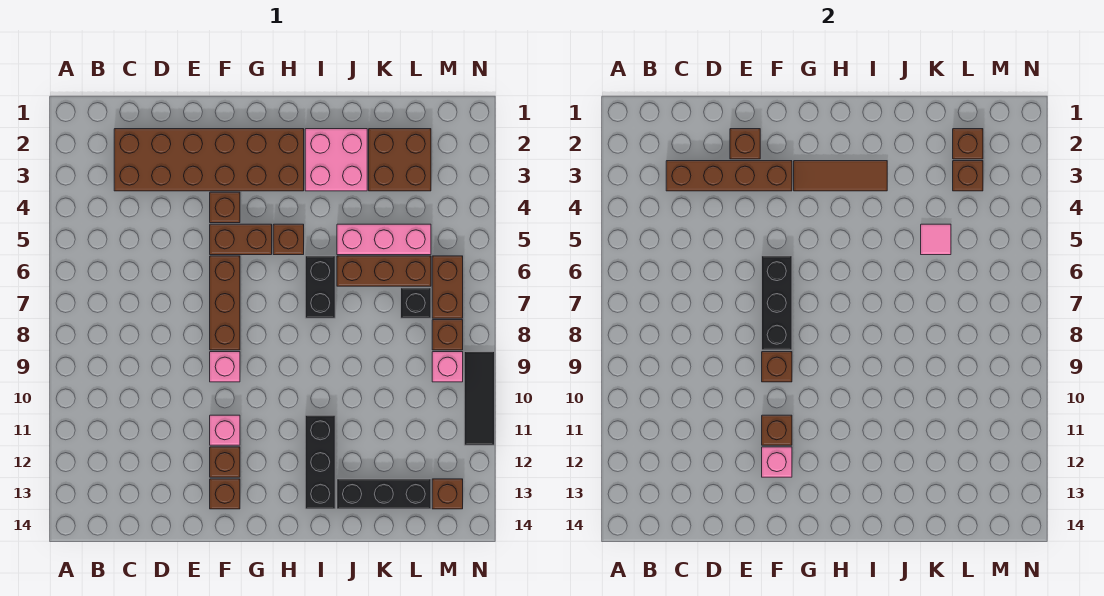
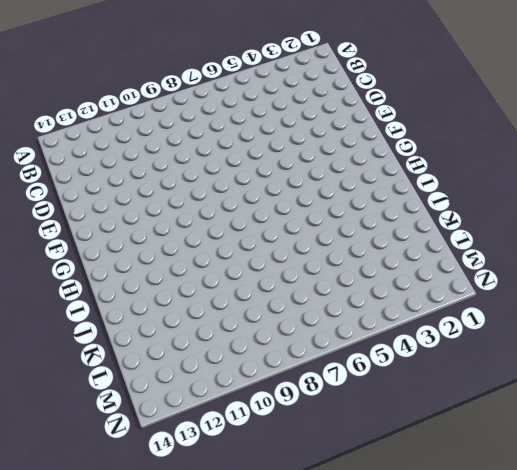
none -> brown brick C2:H3 level 1
none -> brown brick F4 level 1
none -> brown brick F5:G5 level 1
none -> brown brick F6:F8 level 1

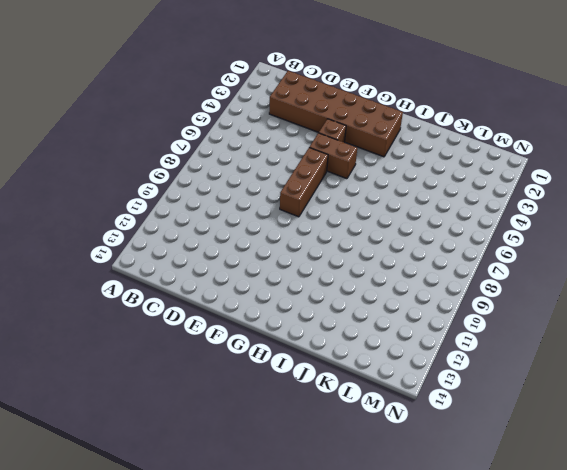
none -> pink brick F9 level 1
none -> pink brick F11 level 1
none -> brown brick F12 level 1
none -> brown brick F13 level 1

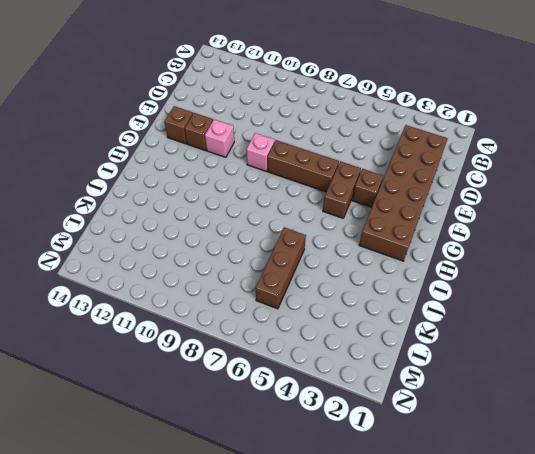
none -> brown brick H5 level 1
none -> pink brick I2:J3 level 1
none -> black brick I6:I7 level 1
none -> black brick I11:I13 level 1

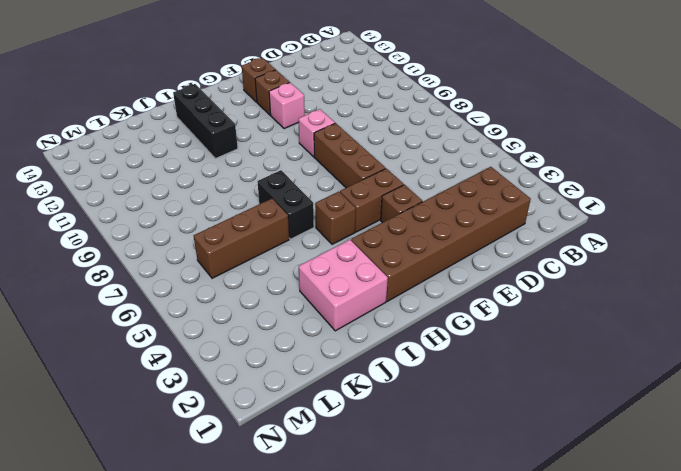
none -> pink brick J5:L5 level 1
none -> black brick J13:L13 level 1
none -> brown brick K2:L3 level 1
none -> black brick L7 level 1

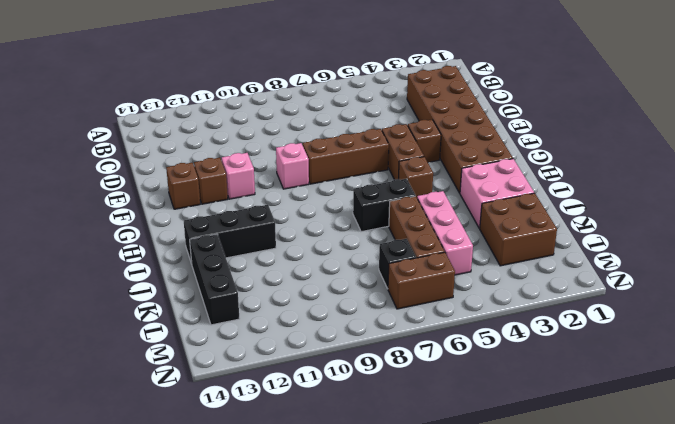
none -> brown brick M8 level 1
none -> pink brick M9 level 1
none -> brown brick M13 level 1
none -> black tile N9:N11 level 1

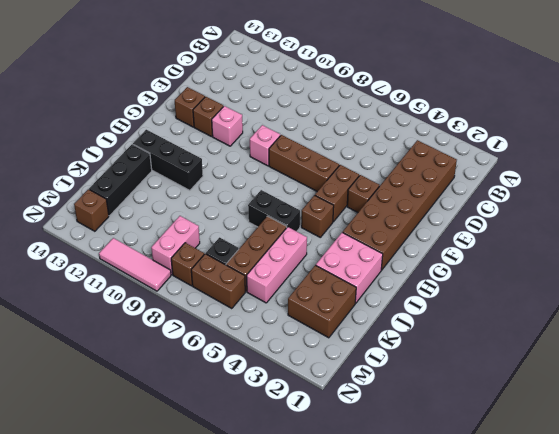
pink brick L9:M9 level 1 -> pink brick M9 level 1
pink tile N9:N11 level 1 -> black tile N9:N11 level 1
none -> brown brick C3:F3 level 2
none -> brown brick E2 level 2
none -> black brick F6:F8 level 2
none -> brown brick F9 level 2

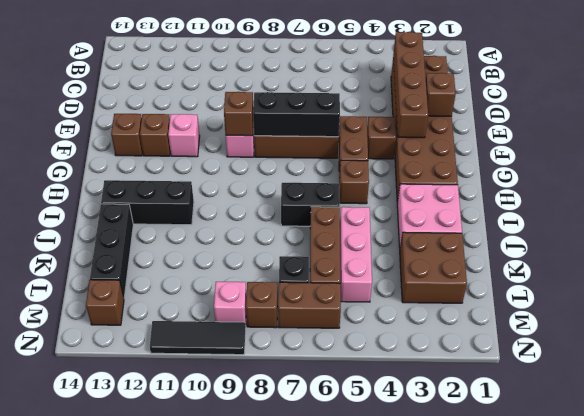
none -> brown brick F11 level 2
none -> pink brick F12 level 2
none -> brown tile G3:I3 level 2
none -> pink tile K5 level 2

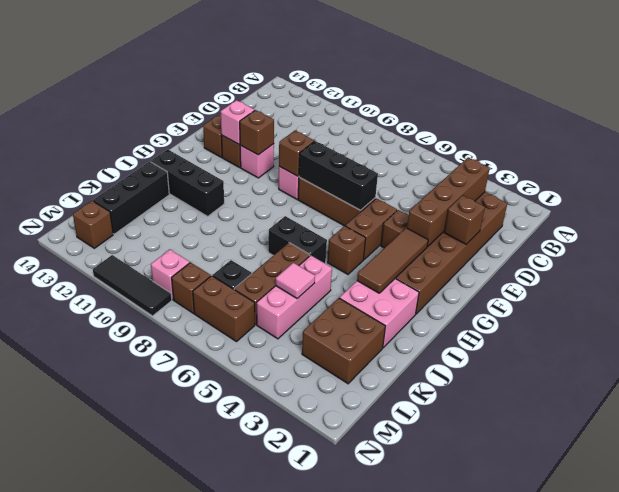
none -> brown brick L2 level 2
none -> brown brick L3 level 2

